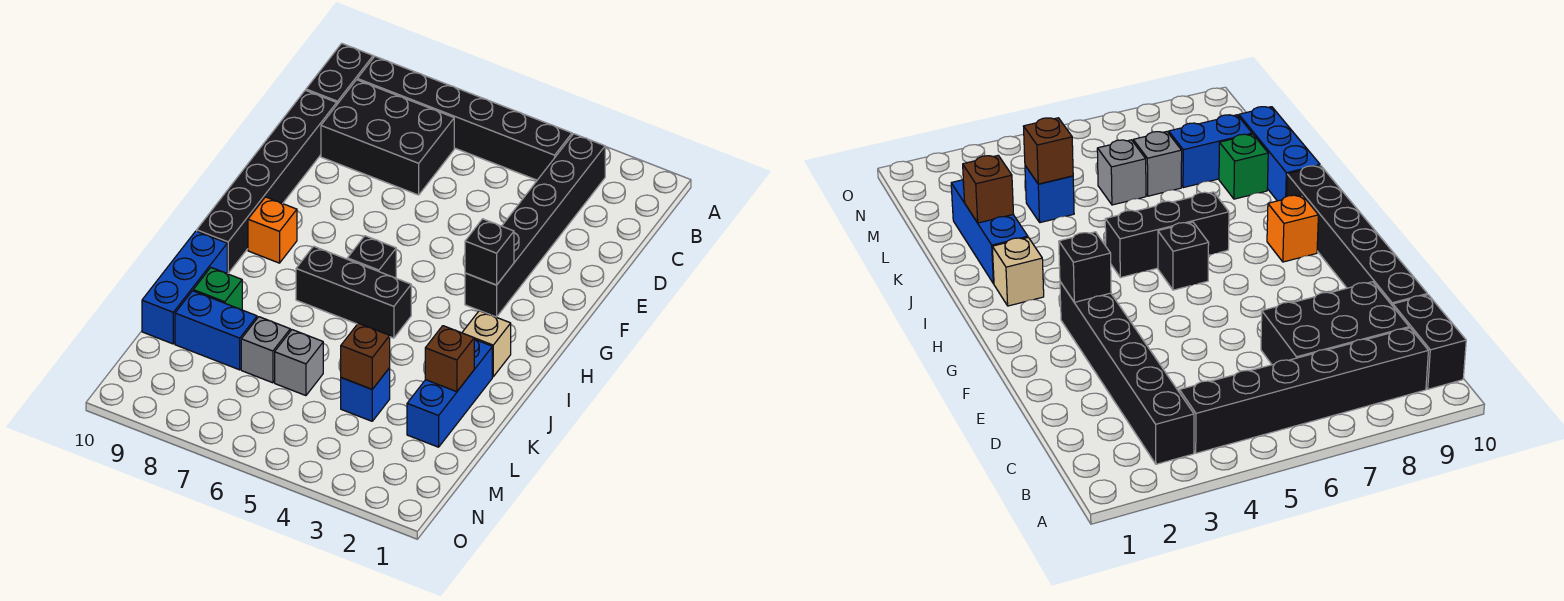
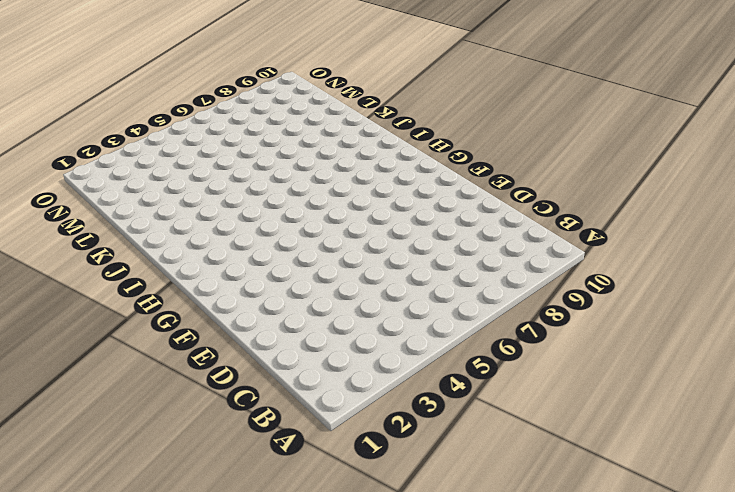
none -> black brick B3:G3 level 1
none -> black brick B4:B9 level 1
none -> black brick B10:C10 level 1

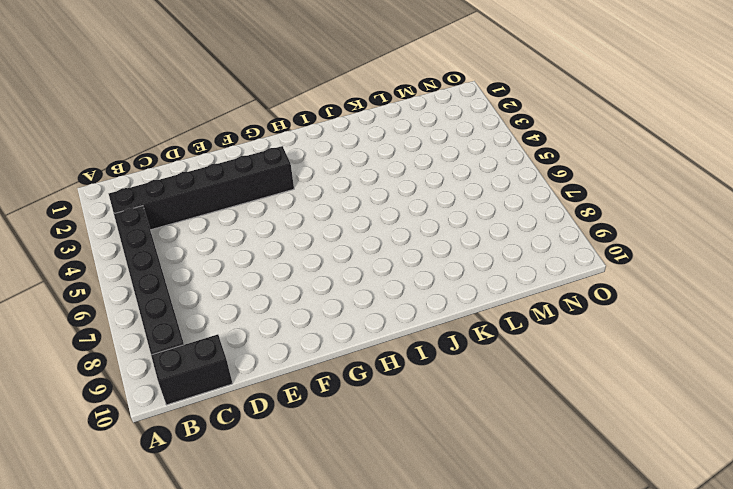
none -> black brick C7:D9 level 1
none -> black brick D10:I10 level 1
none -> black brick H6 level 1

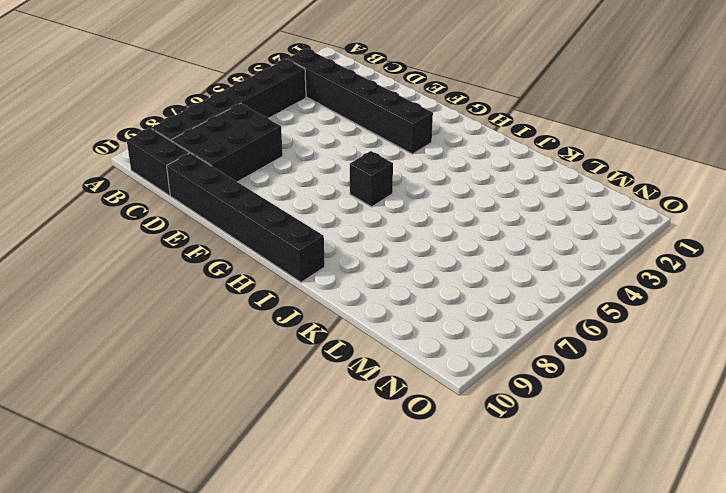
none -> orange brick H9 level 1
none -> tan brick I2 level 1
none -> black brick I5:I7 level 1

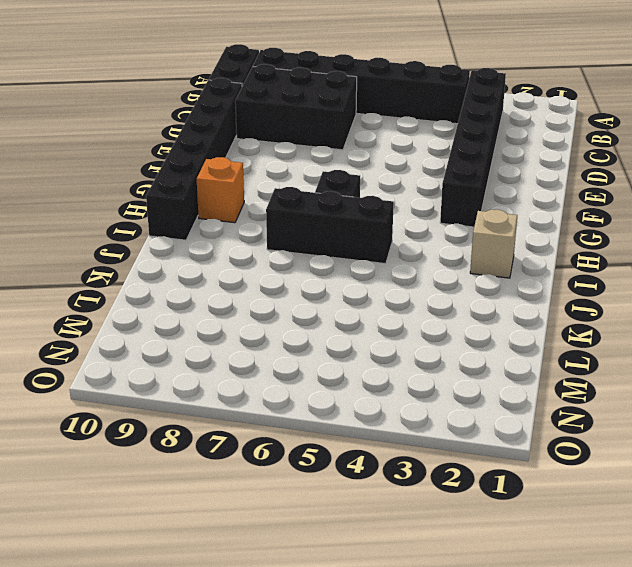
none -> blue brick J2:L2 level 1
none -> blue brick J10:L10 level 1
none -> green brick K9 level 1

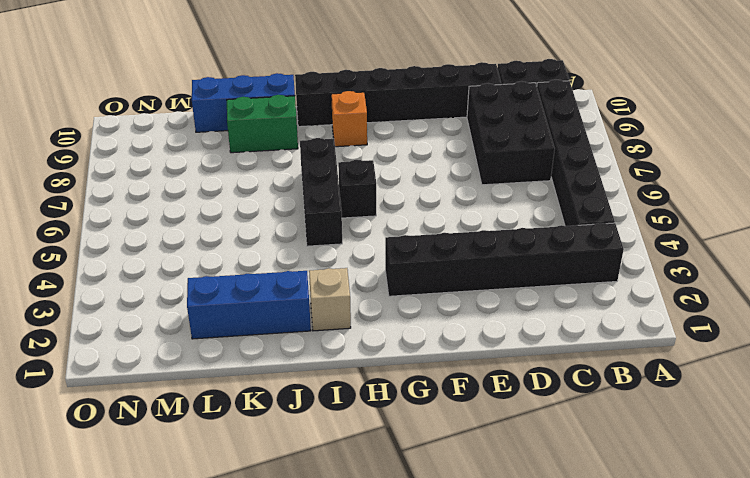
green brick J9:K9 level 1 -> green brick K9 level 1
none -> blue brick L4 level 1
none -> grey brick L6 level 1
none -> grey brick L7 level 1

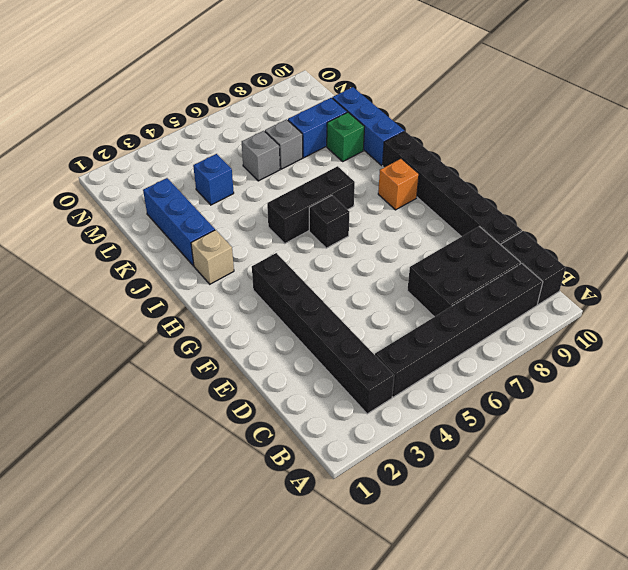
none -> black brick G3 level 2
none -> brown brick K2 level 2
none -> brown brick L4 level 2

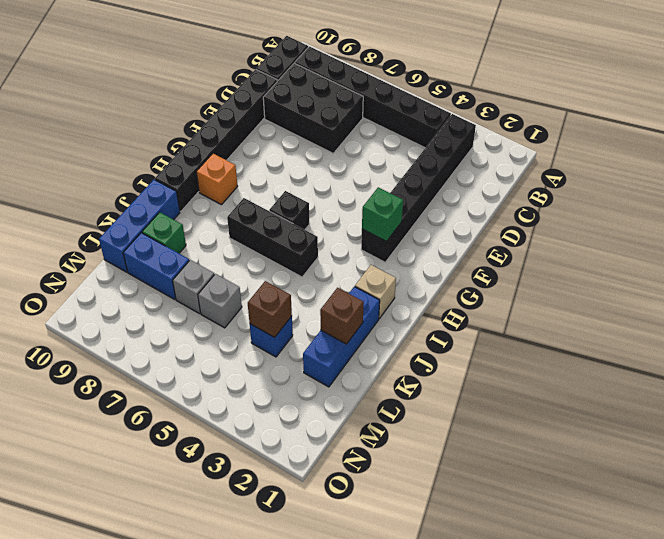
green brick G3 level 2 -> black brick G3 level 2

